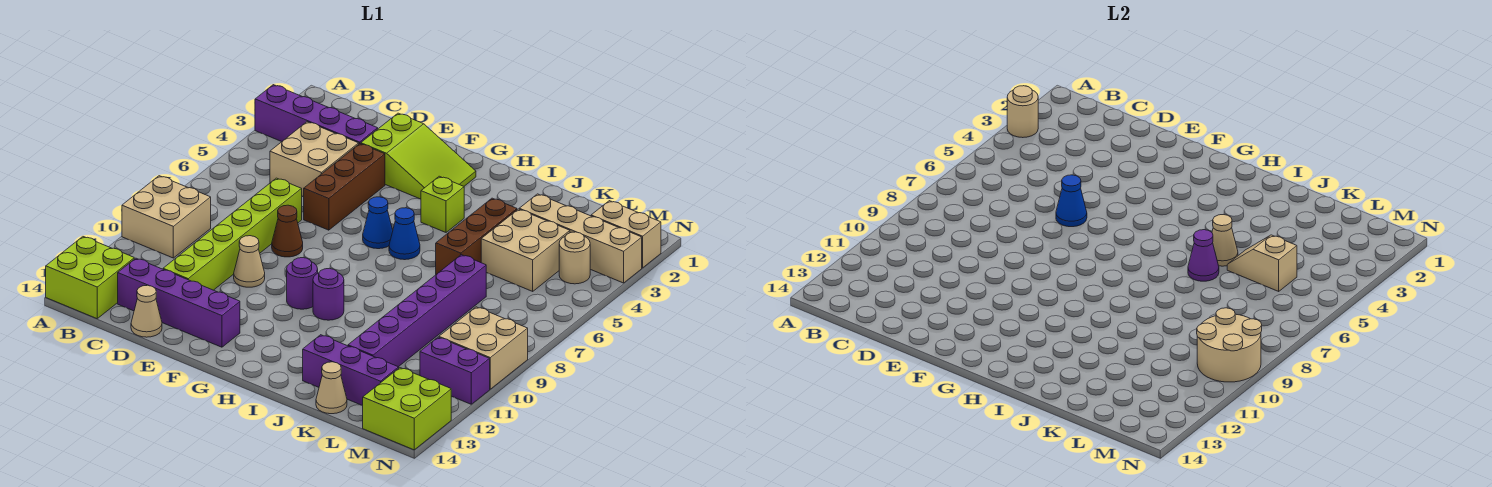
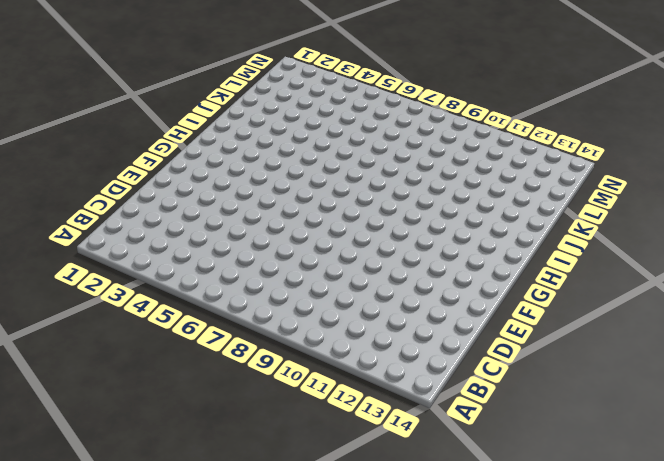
none -> purple brick A3:D3 level 1
none -> tan brick A9:B10 level 1
none -> lime brick A13:B14 level 1
none -> tan brick C4:D5 level 1

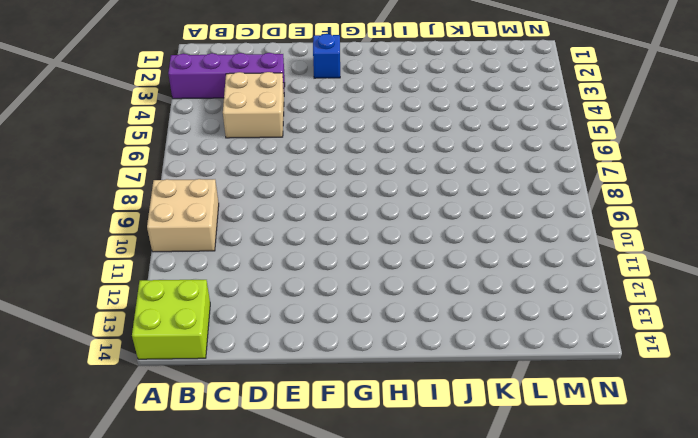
blue brick F2 level 1 -> lime slope E2:G3 level 1 top E
none -> purple brick C13:F13 level 1
none -> lime brick D7:D12 level 1
none -> tan cone D14 level 1
none -> brown brick E4:E6 level 1

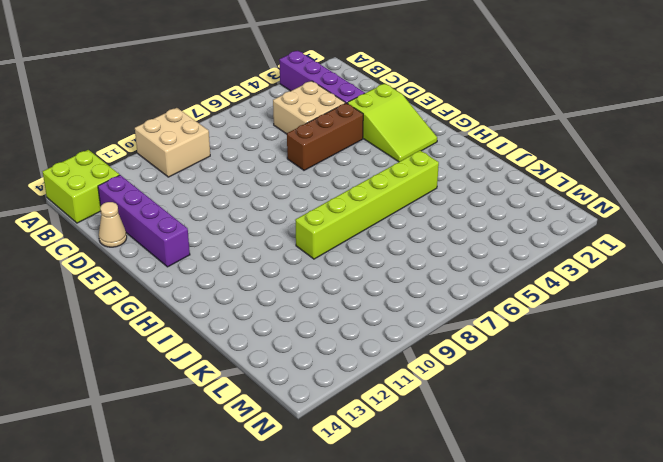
lime brick I4:I9 level 1 -> lime brick D7:D12 level 1
none -> brown cone E8 level 1
none -> tan cone E10 level 1
none -> blue cone G6 level 1
none -> purple round brick G10 level 1

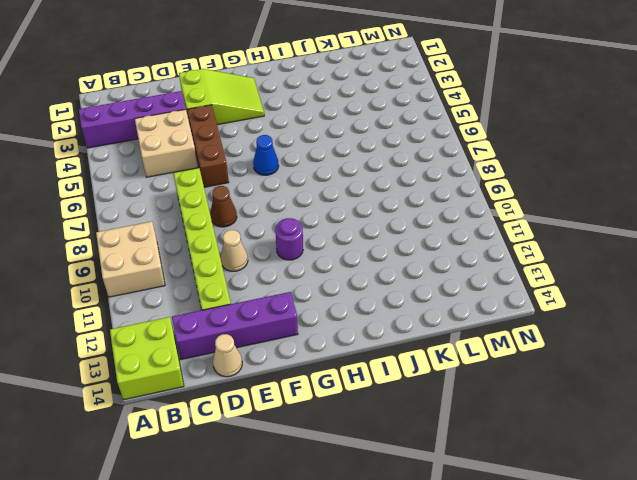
none -> lime brick H4 level 1
none -> blue cone H6 level 1
none -> purple round brick H10 level 1
none -> brown brick J4:J6 level 1

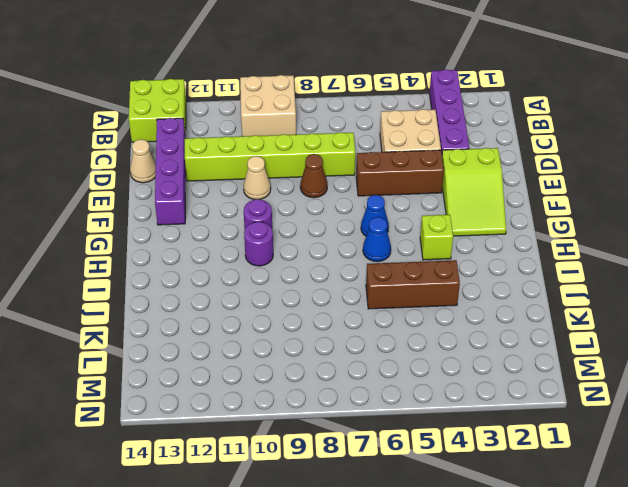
none -> purple brick J13:L13 level 1
none -> tan brick K3:N3 level 1
none -> tan brick K4:L5 level 1
none -> purple brick K7:K12 level 1

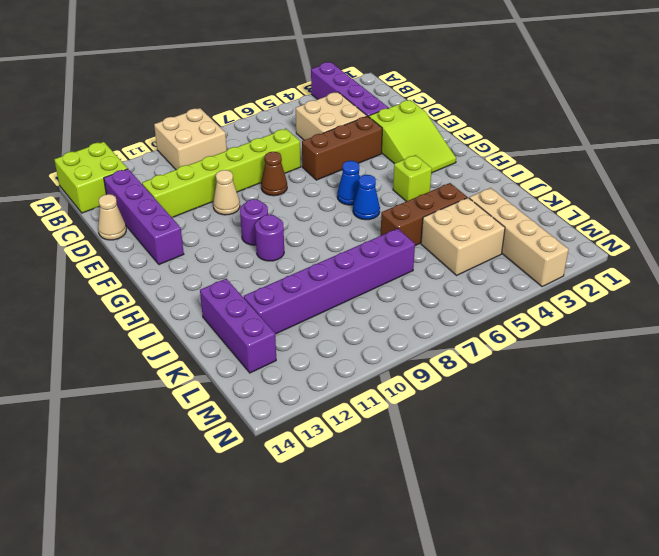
none -> tan cone K14 level 1
none -> tan brick M2:N2 level 1
none -> tan round brick M4 level 1
none -> tan brick M9:N10 level 1

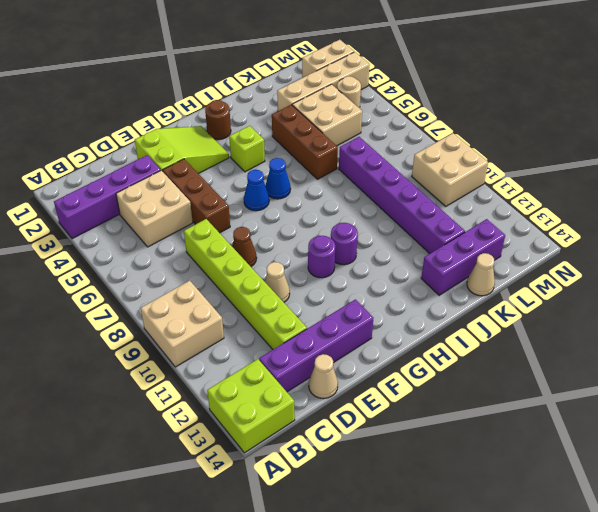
brown round brick H2 level 1 -> none
none -> purple brick M11:N11 level 1
none -> lime brick M13:N14 level 1
none -> tan round brick A3 level 2
none -> blue cone E6 level 2

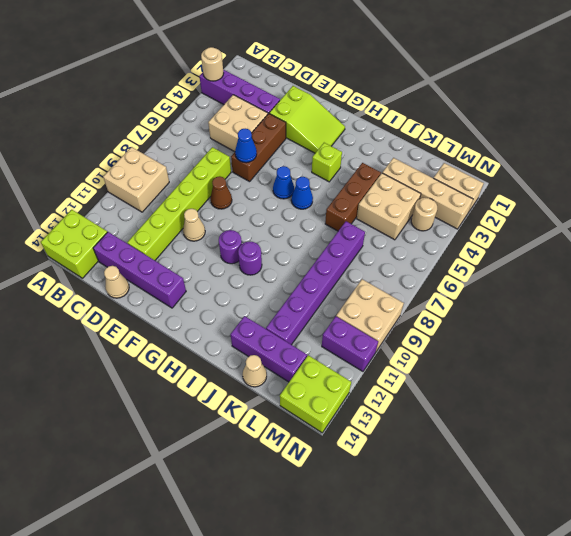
none -> tan cone J5 level 2
none -> purple cone J6 level 2
none -> tan slope K5:L5 level 2 top L
none -> tan round brick M9:N10 level 2

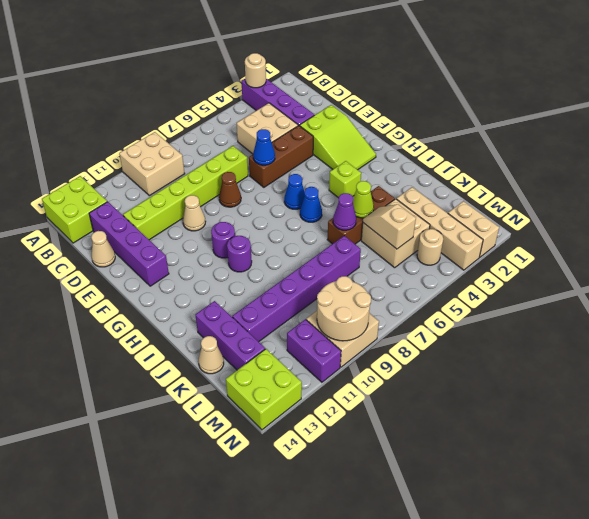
lime cone J5 level 2 -> tan cone J5 level 2

